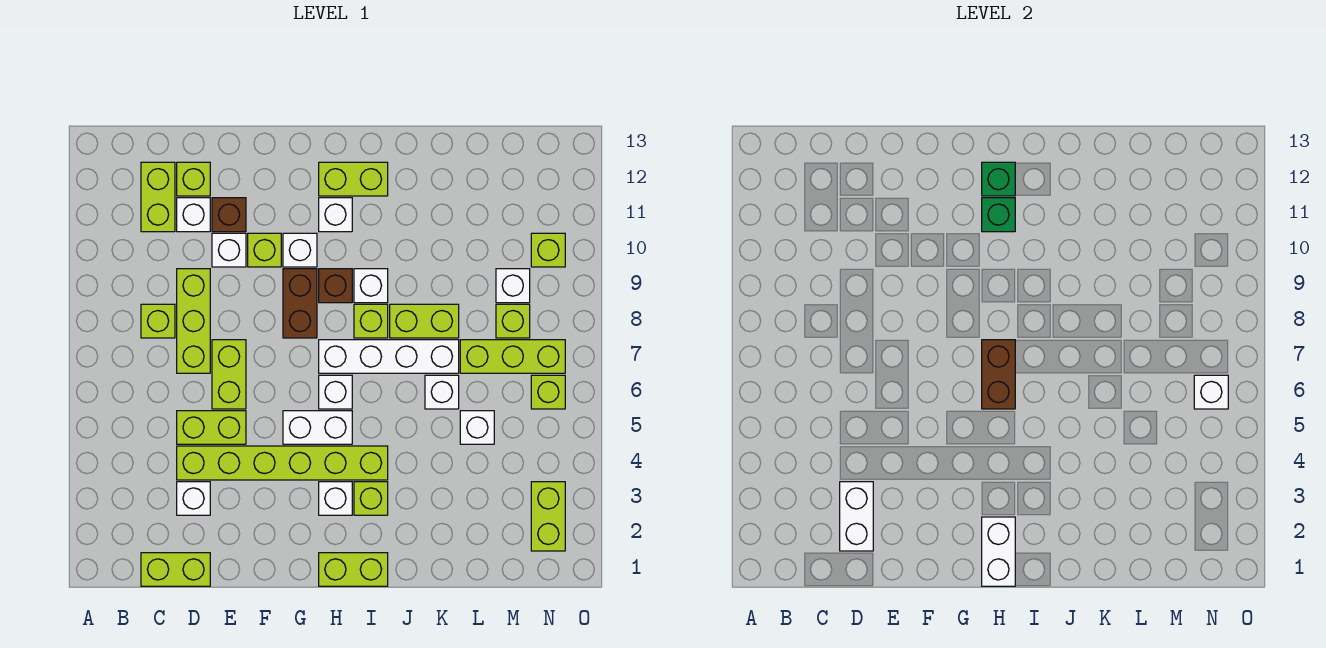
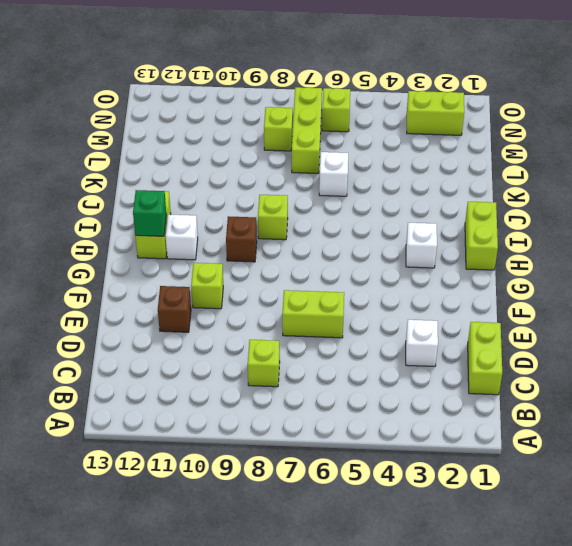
none -> lime brick C11:C12 level 1
none -> lime brick D4:I4 level 1
none -> lime brick D5:E5 level 1
none -> lime brick D7:D9 level 1

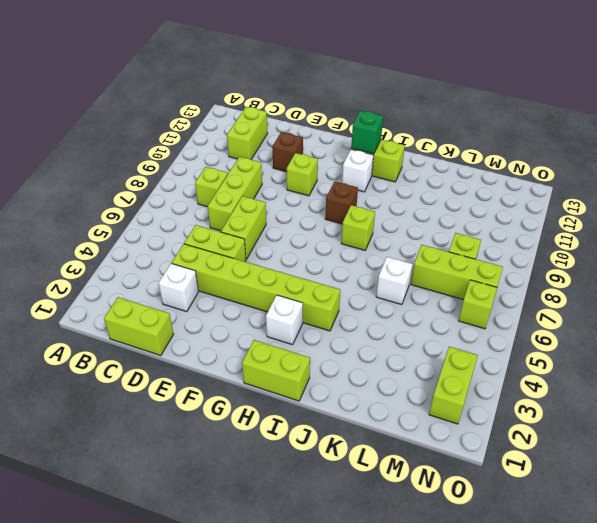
none -> white brick D11 level 1
none -> lime brick D12 level 1
none -> white brick E10 level 1
none -> white brick G5:H5 level 1

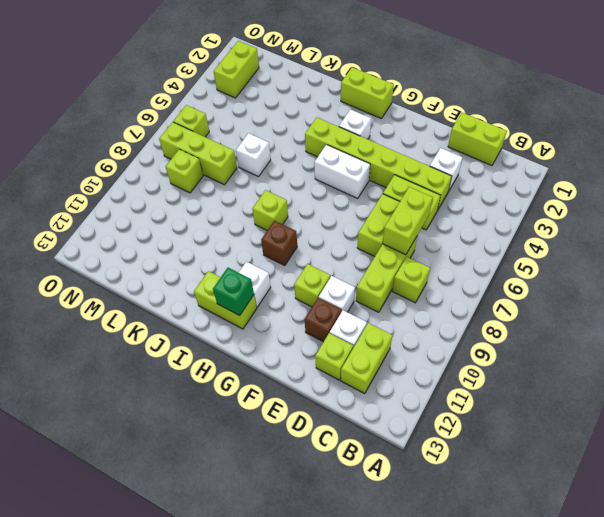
lime brick D6:D7 level 2 -> lime brick J8:K8 level 1
none -> brown brick G8:G9 level 1
none -> white brick G10 level 1
none -> white brick H6 level 1
none -> white brick H7:K7 level 1

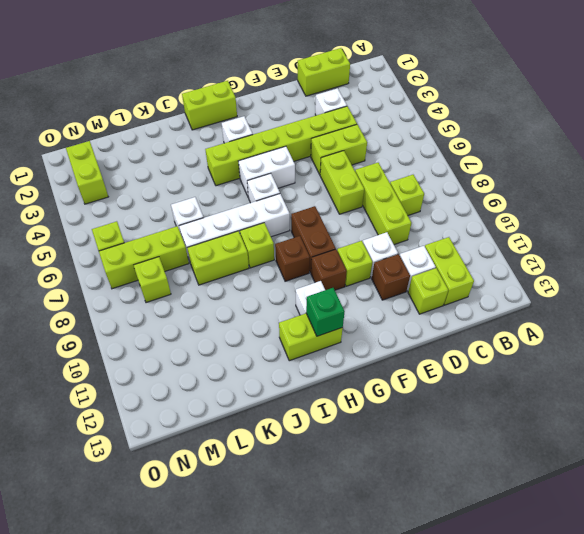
brown brick G10 level 1 -> white brick G10 level 1
none -> lime brick I3 level 1
none -> white brick I9 level 1
none -> white brick L5 level 1
none -> white brick M9 level 1

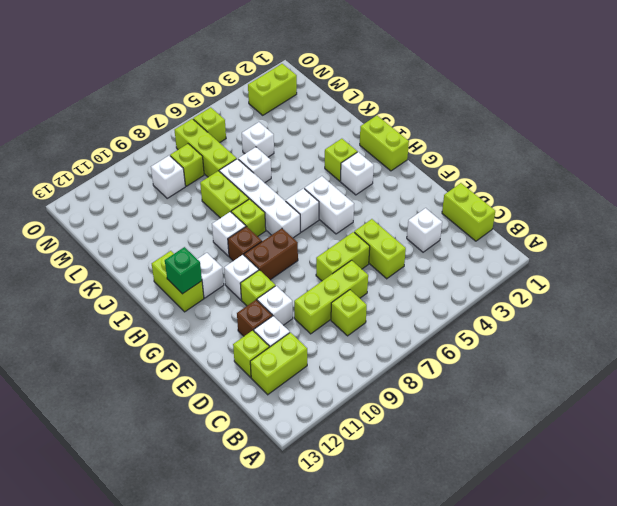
none -> lime brick D4:I4 level 1
none -> lime brick N10 level 1
none -> white brick D2:D3 level 2
none -> white brick H1:H2 level 2

